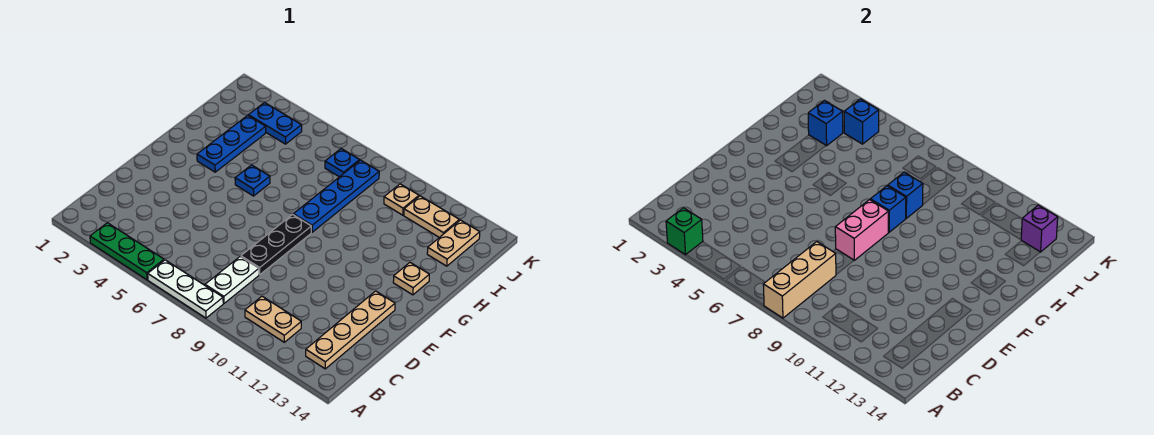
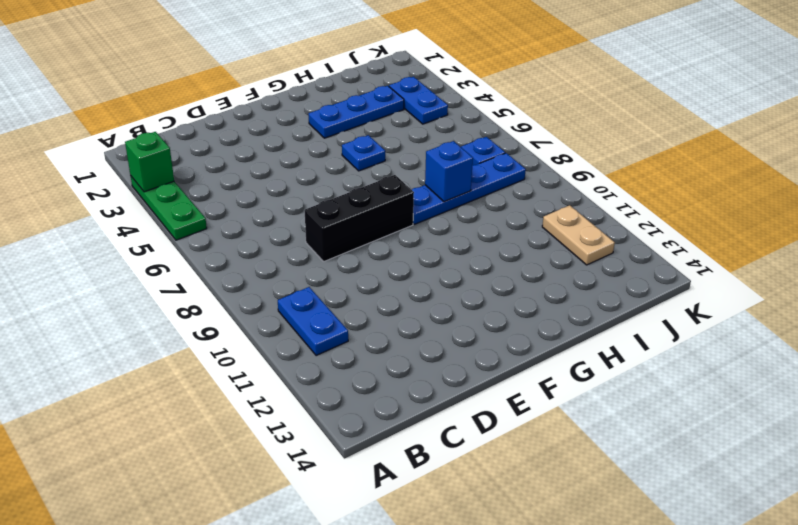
blue plate B10:B11 level 1 -> tan plate B10:B11 level 1
black brick D8:F8 level 1 -> black plate D8:F8 level 1
none -> white plate A6:A8 level 1
none -> white plate B8:C8 level 1
none -> tan plate B13:E13 level 1

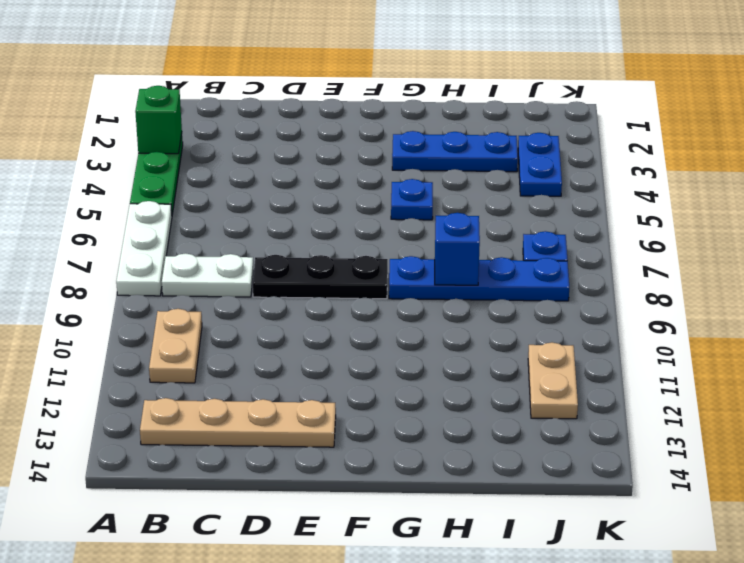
none -> tan plate G13 level 1
none -> tan plate I13:J13 level 1
none -> tan plate J10 level 1

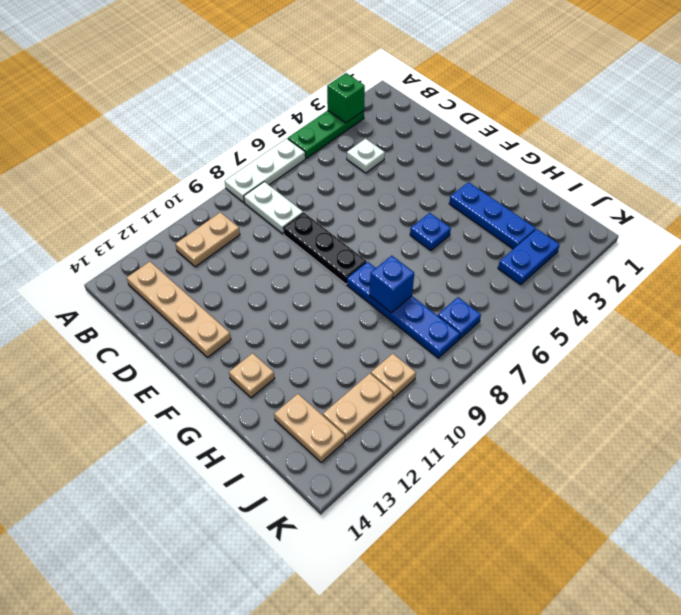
white plate C4 level 1 -> none
none -> tan brick A8:C8 level 2
none -> pink brick E8:F8 level 2
none -> blue brick G8 level 2

